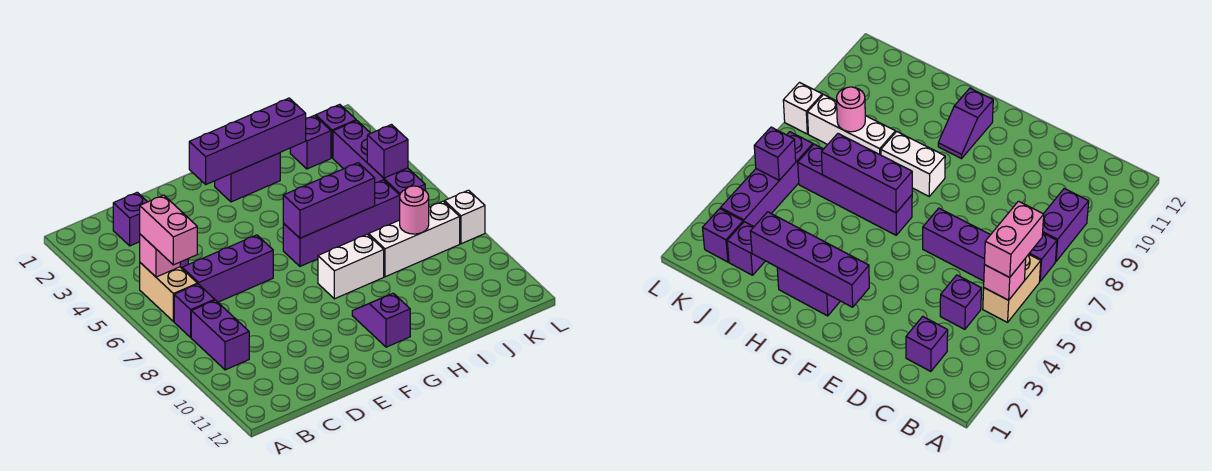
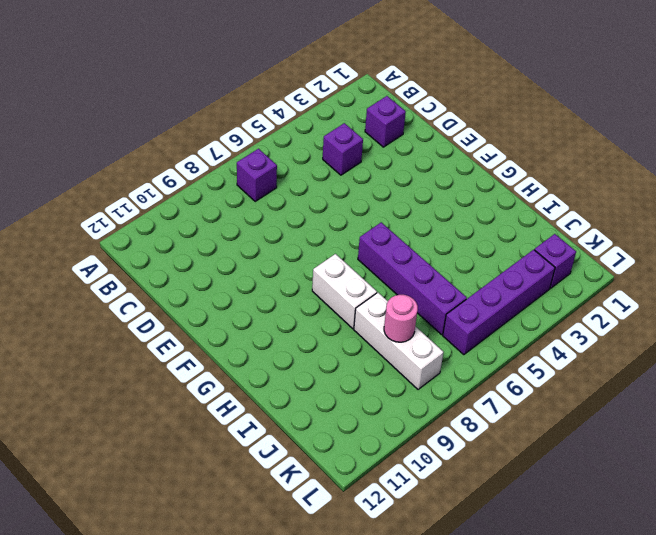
none -> tan brick B5:B6 level 1
none -> purple brick B8:B9 level 1
none -> purple brick C6:E6 level 1

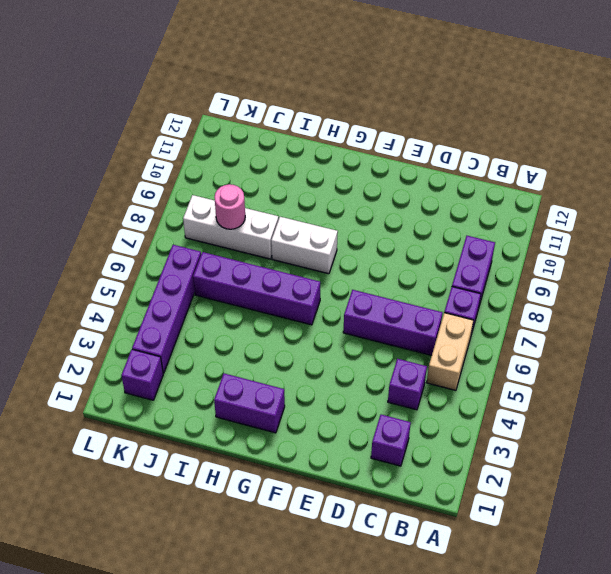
none -> purple slope G10:G11 level 1 top 11
none -> purple brick J2 level 1
none -> white brick L8 level 1

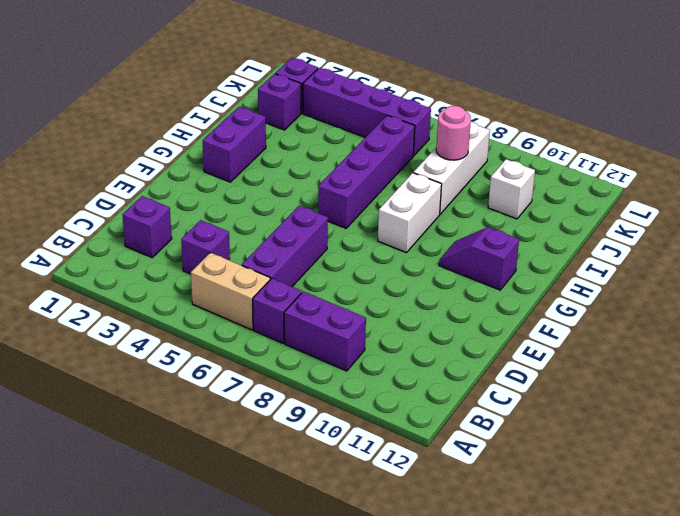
white brick J10 level 1 -> white brick L8 level 1
none -> pink brick B5 level 2
none -> purple brick F2:I2 level 2
none -> purple brick G6:I6 level 2

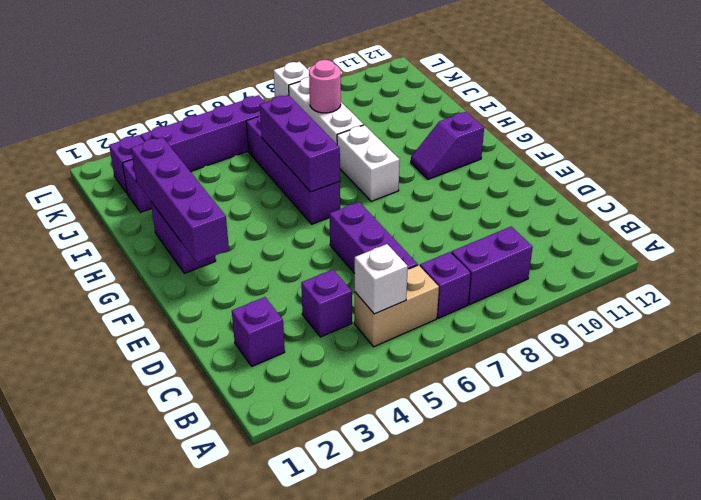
white brick B5 level 2 -> pink brick B5 level 2
none -> purple brick K5 level 2
none -> pink brick B5:B6 level 3

